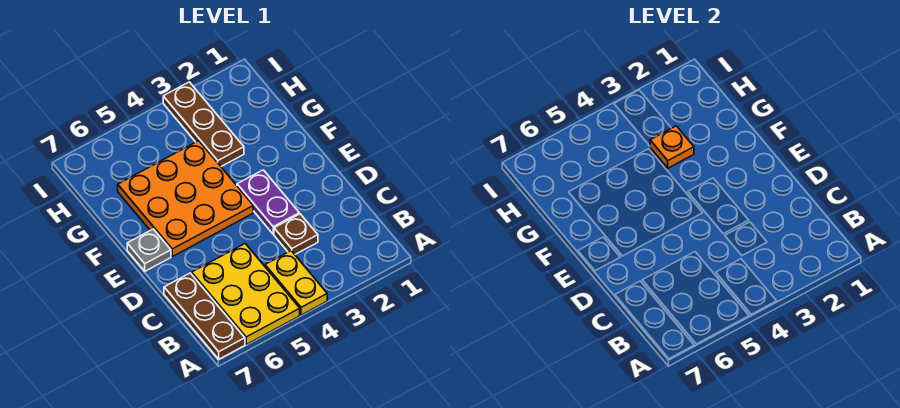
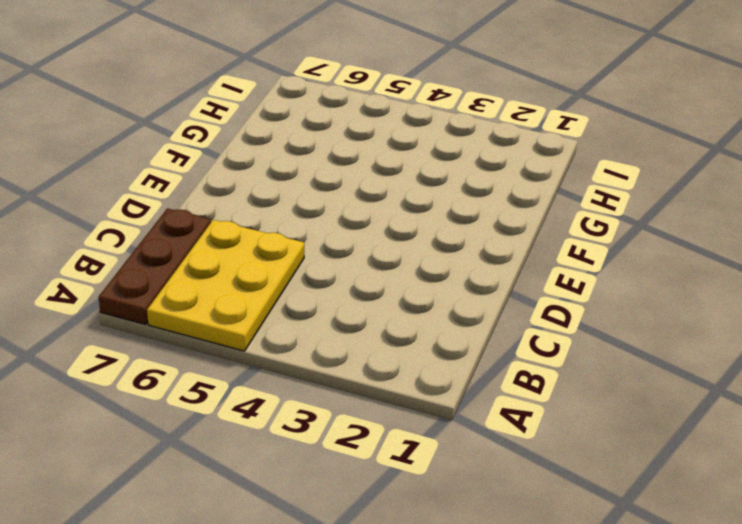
none -> yellow plate A4:B4 level 1
none -> brown plate C3 level 1

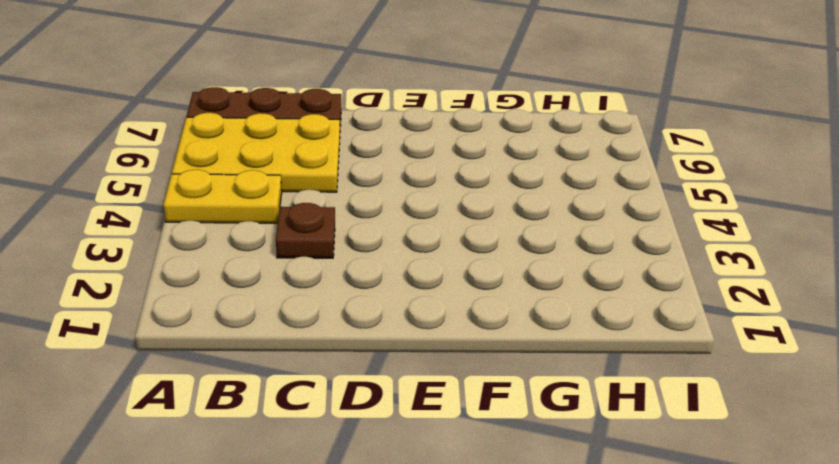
none -> purple plate D3:E3 level 1
none -> orange plate E4:G6 level 1

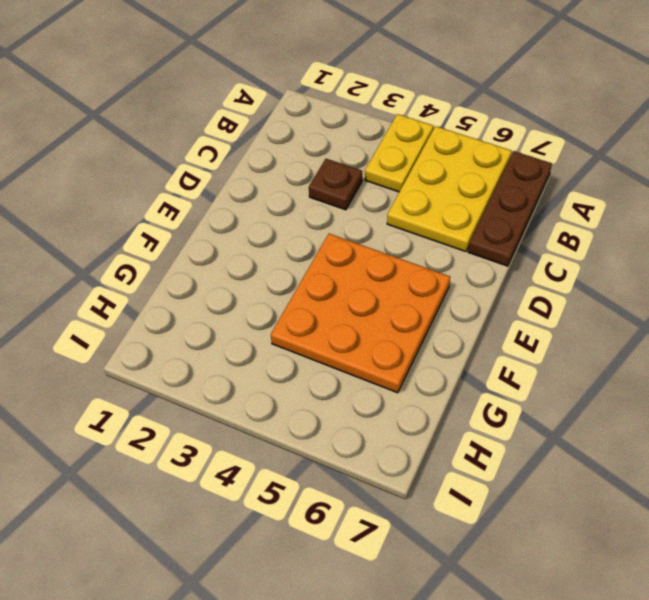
none -> purple plate D3:E3 level 1
none -> grey plate E7 level 1

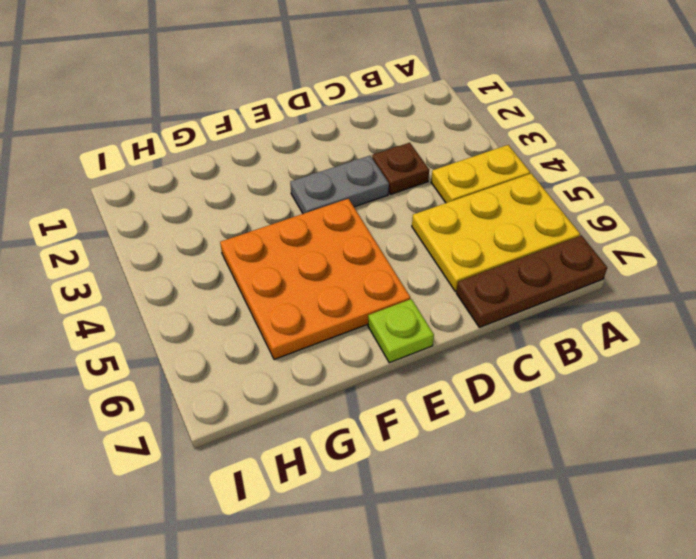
grey plate D3:E3 level 1 -> purple plate D3:E3 level 1
lime plate E7 level 1 -> grey plate E7 level 1
none -> brown plate G3:I3 level 1
none -> orange plate G3 level 2

